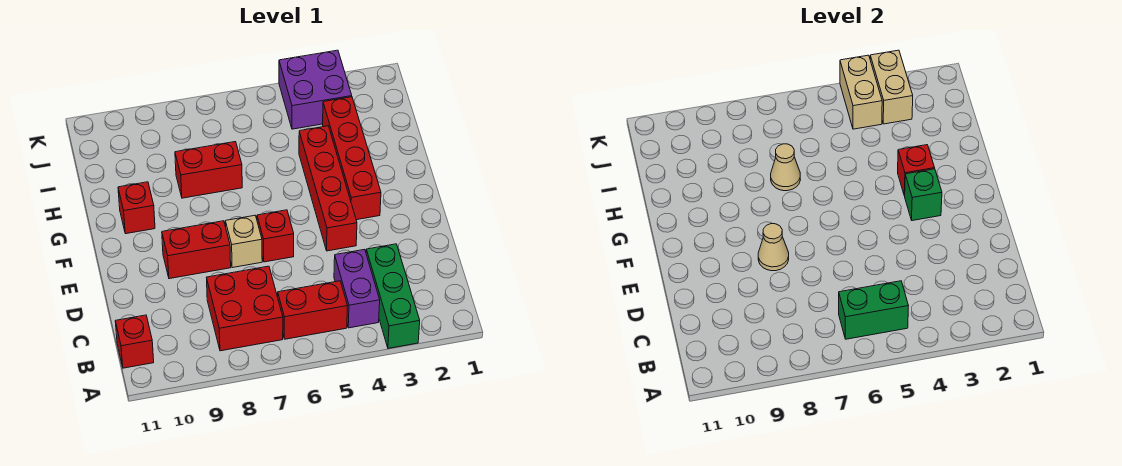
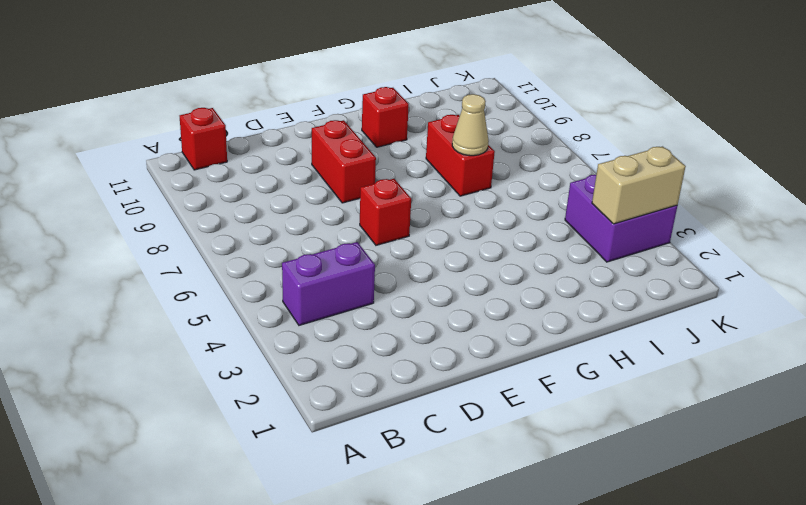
none -> green brick A3:C3 level 1
none -> red brick B5:B6 level 1
none -> red brick B7:C8 level 1

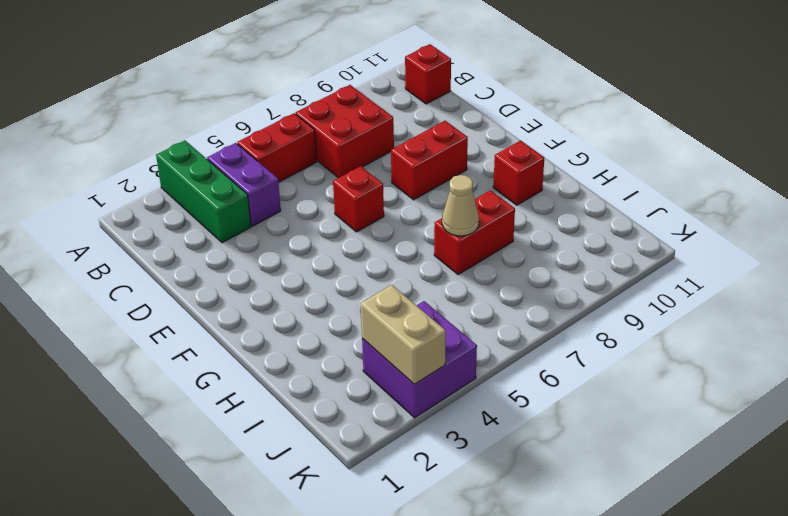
none -> red brick E4:H4 level 1
none -> tan brick E7 level 1
none -> red brick F3:I3 level 1

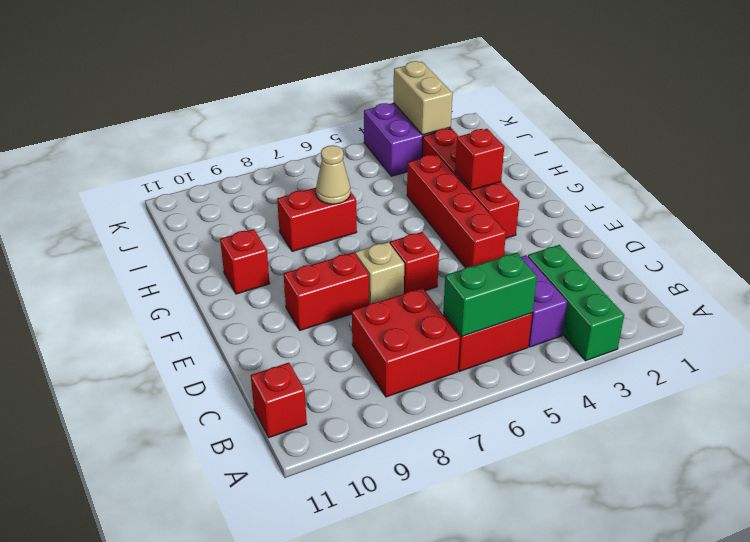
none -> tan cone E8 level 2
none -> green brick F3 level 2
none -> tan brick J4:K4 level 2

